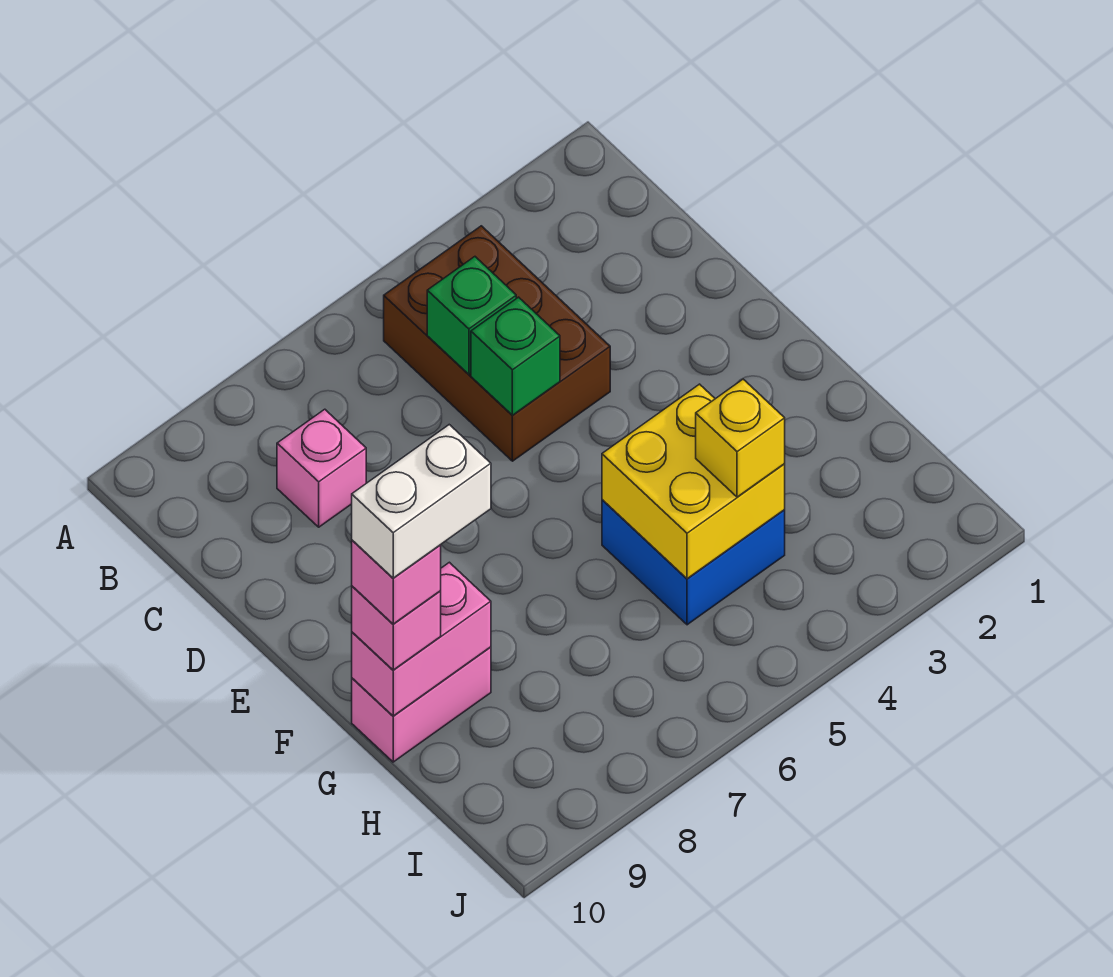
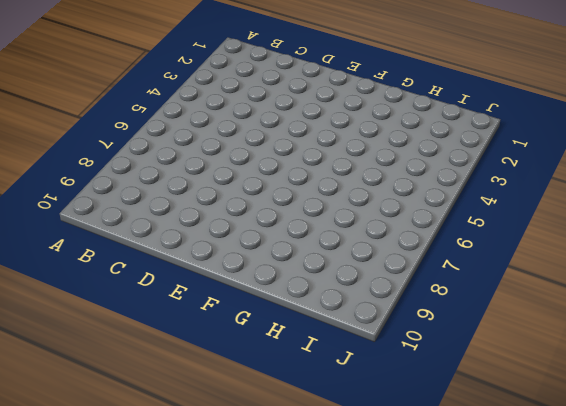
none -> brown brick B4:D5 level 1
none -> pink brick C8 level 1
none -> blue brick G4:H5 level 1

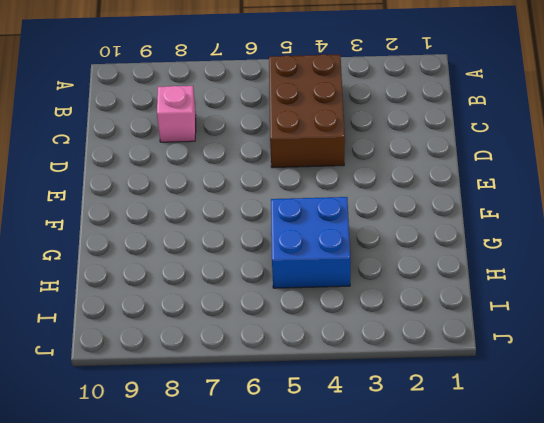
none -> pink brick G9:G10 level 1
none -> green brick C5 level 2
none -> green brick D5 level 2

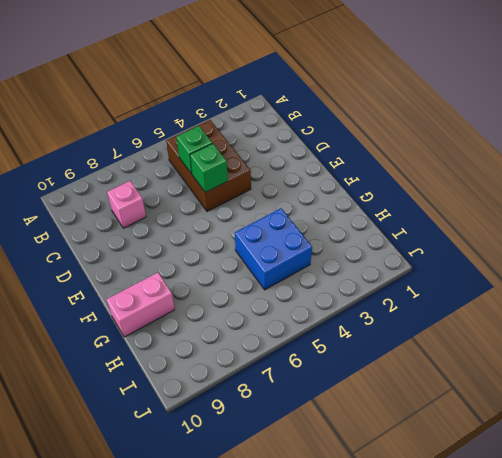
none -> yellow brick G4:H5 level 2
none -> pink brick G9:G10 level 2
none -> pink brick G10 level 3

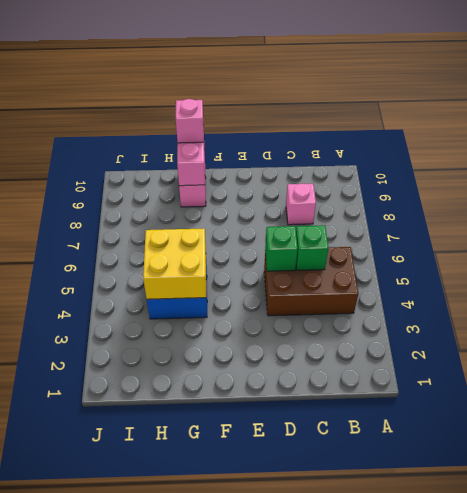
none -> yellow brick H4 level 3
none -> pink brick G10 level 4
none -> white brick G9:G10 level 5

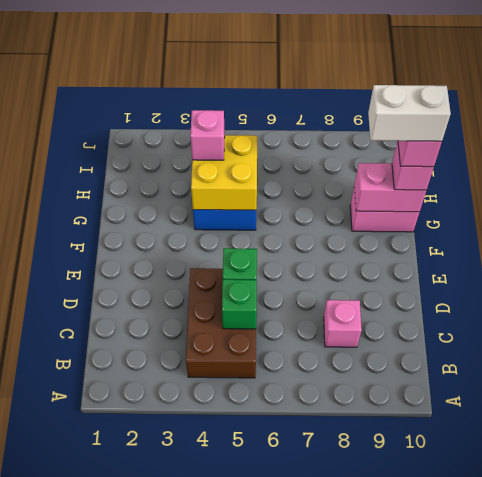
pink brick H4 level 3 -> yellow brick H4 level 3

